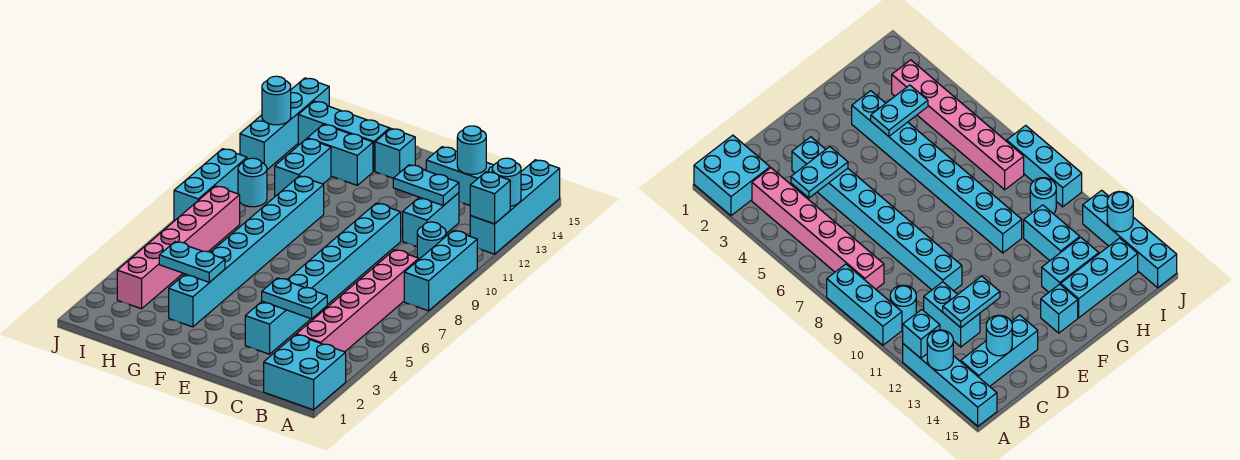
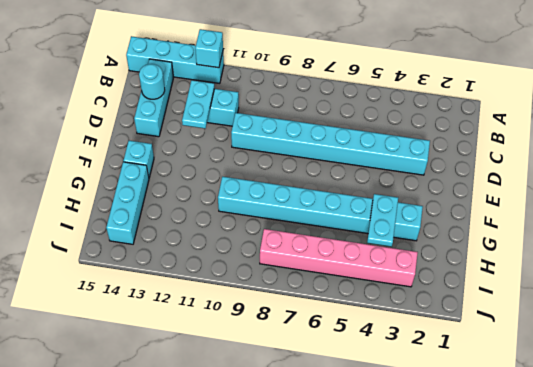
none -> cyan brick A1:B2 level 1
none -> cyan brick A8:A10 level 1
none -> pink brick B3:B8 level 1

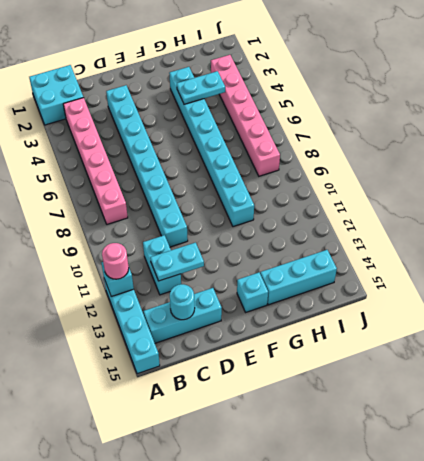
pink round brick A12 level 3 -> none
none -> cyan brick A8:A10 level 1
none -> cyan round brick B10 level 1
none -> cyan brick G13:H13 level 1

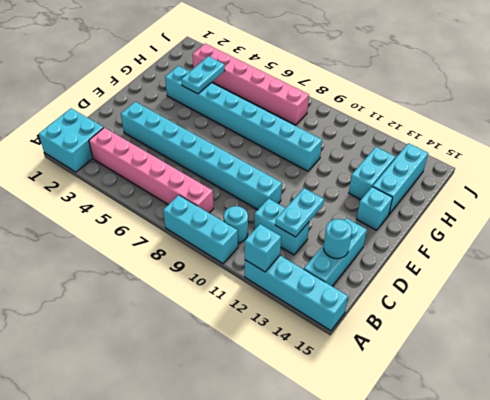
none -> cyan brick H11:H12 level 1
none -> cyan round brick I10 level 1
none -> cyan brick J8:J10 level 1

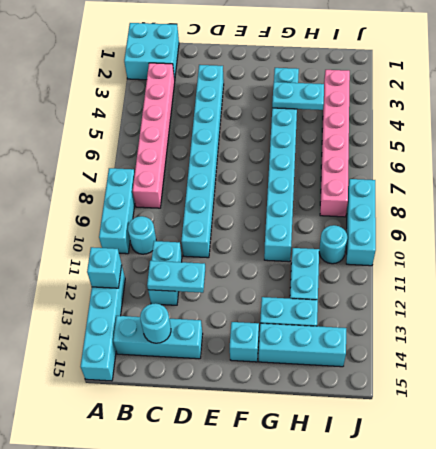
none -> cyan brick J12:J15 level 1
none -> cyan round brick A13 level 2
none -> cyan plate C4:D4 level 2

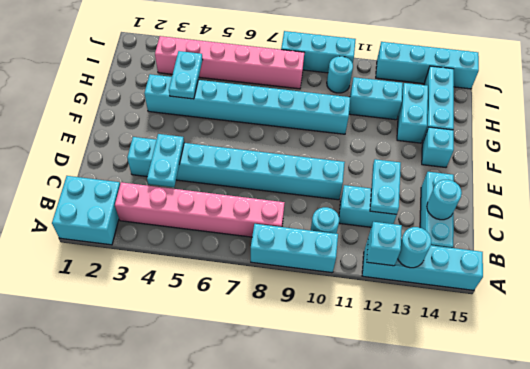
none -> cyan round brick J13 level 2

